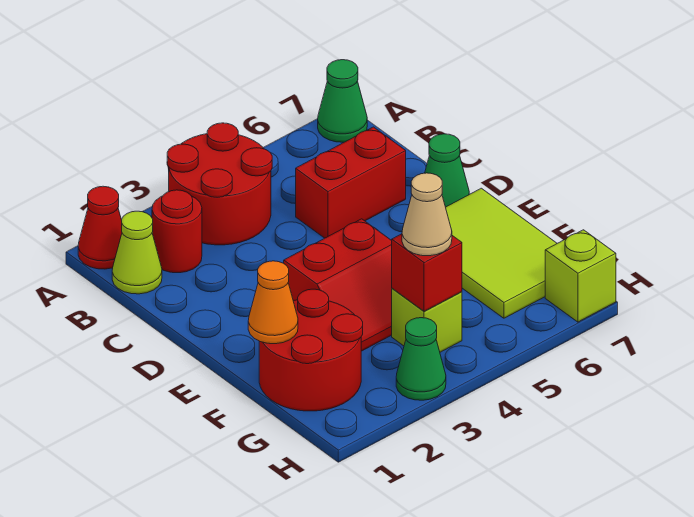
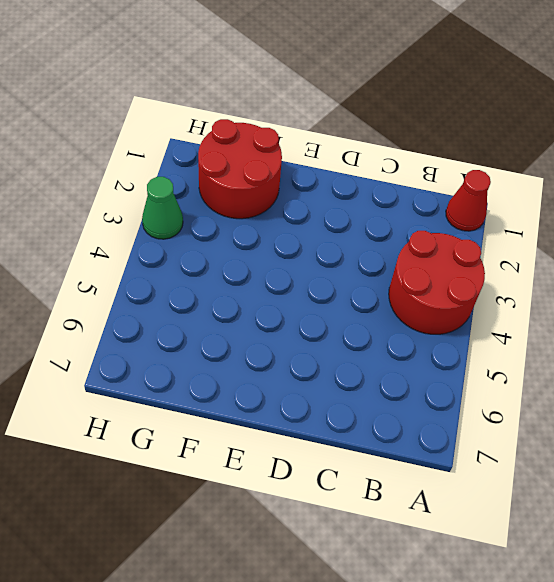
none -> green cone A7 level 1
none -> lime cone B1 level 1
none -> red round brick B2 level 1

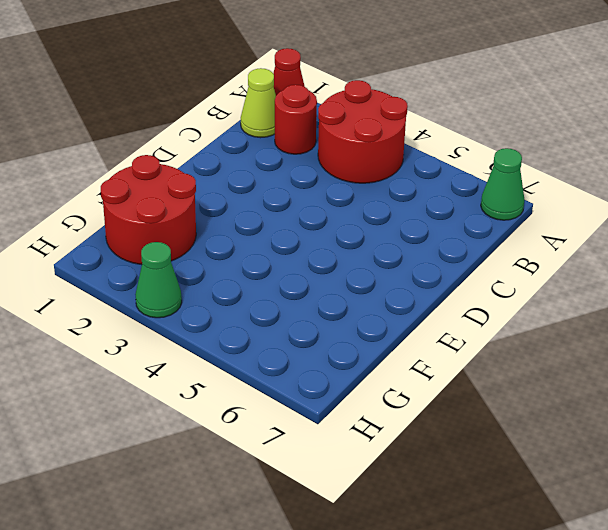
none -> red brick C5:C6 level 1
none -> green cone D7 level 1
none -> red slope E3:F4 level 1 top E

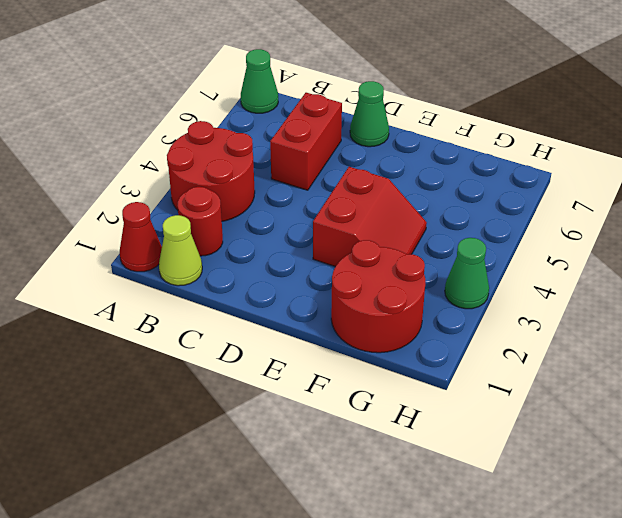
none -> lime tile E6:G7 level 1
none -> lime brick G4 level 1
none -> lime brick H7 level 1

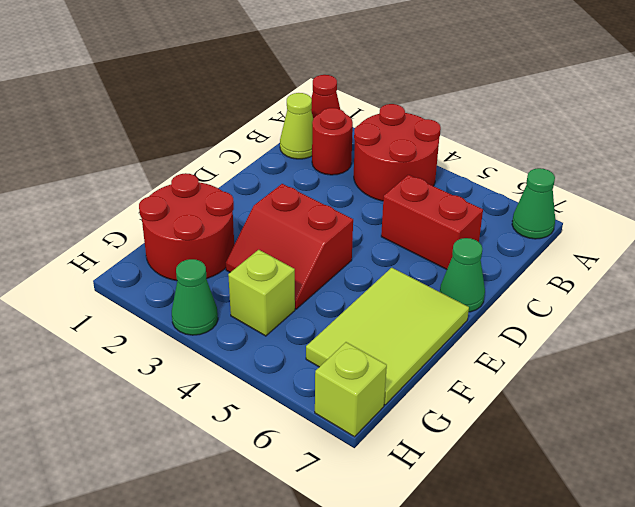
none -> orange cone F1 level 2
none -> red brick G4 level 2
none -> tan cone G4 level 3

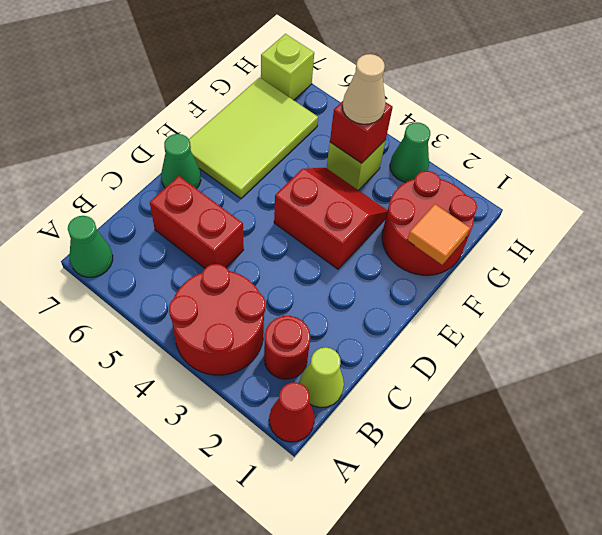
orange tile F1 level 2 -> orange cone F1 level 2

